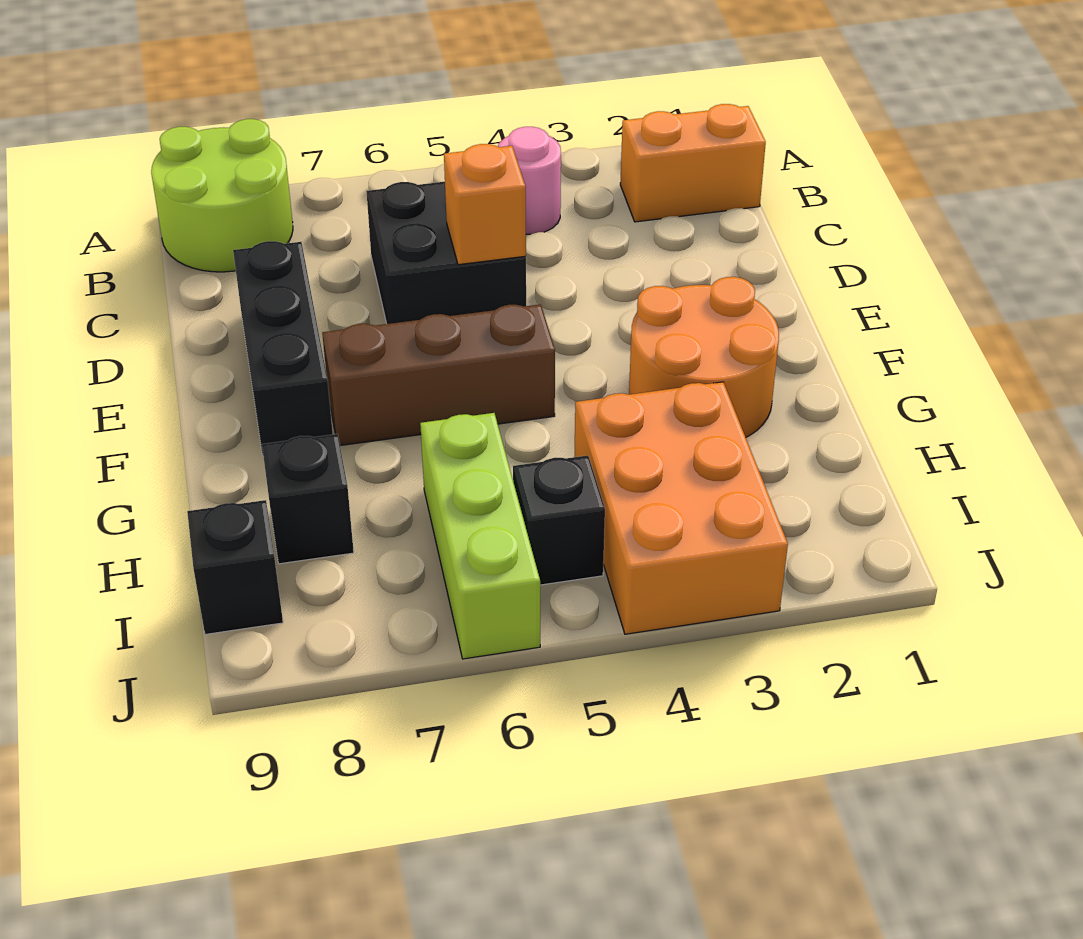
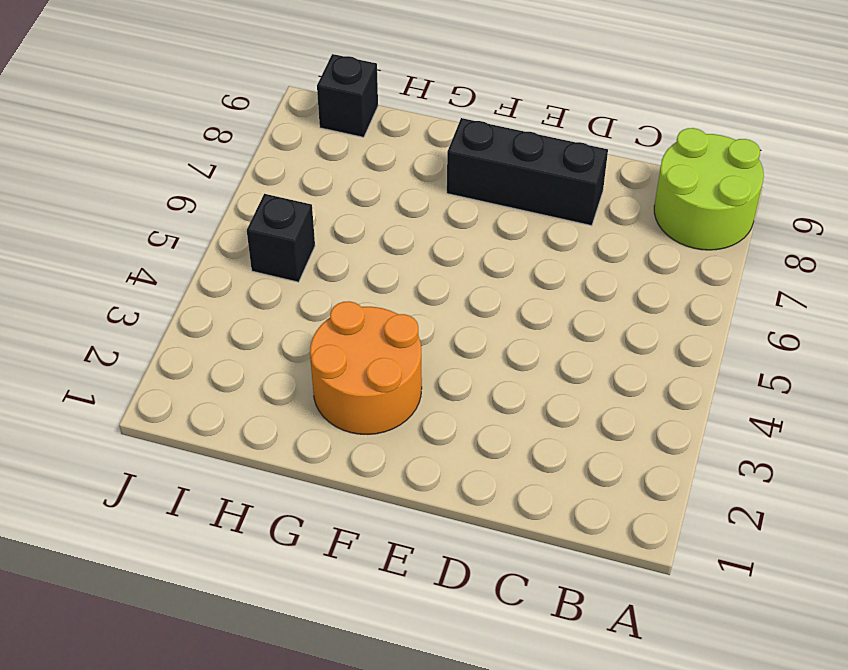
none -> orange brick B1:B2 level 1
none -> pink round brick B4 level 1
none -> black brick C5:D6 level 1

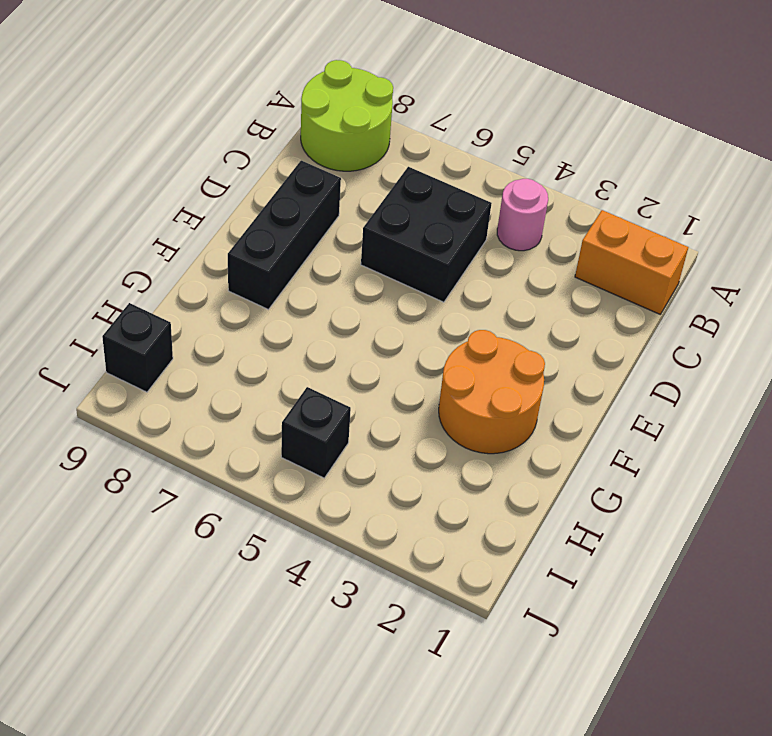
none -> brown brick F5:F7 level 1
none -> orange brick H3:J4 level 1
none -> lime brick H6:J6 level 1

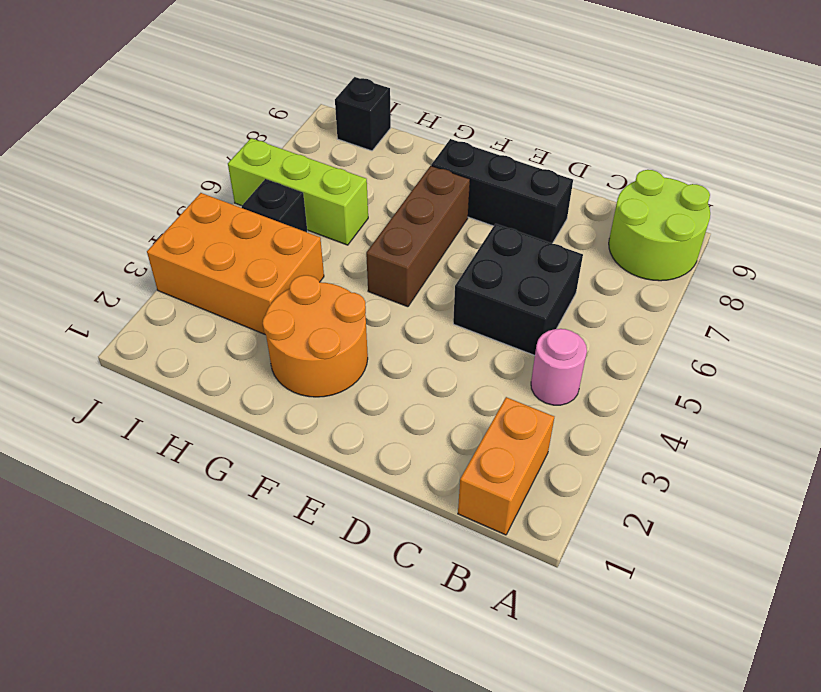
none -> black brick H8 level 1
none -> orange brick D5 level 2

